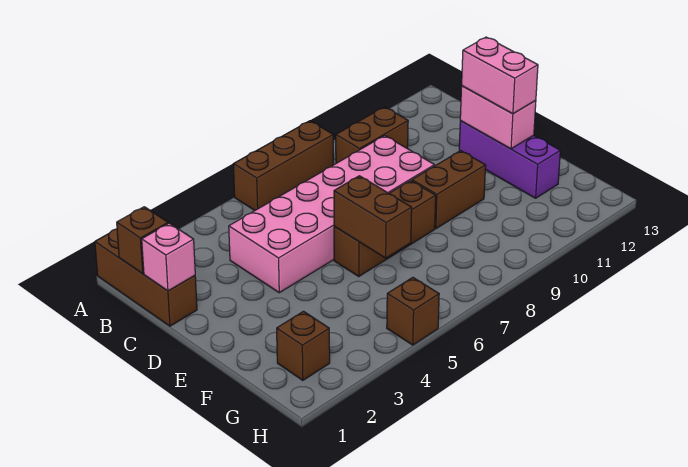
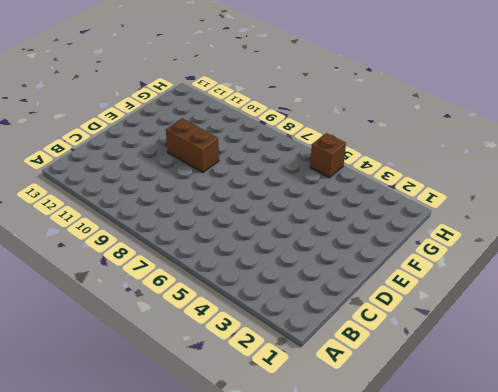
none -> brown brick A1:C1 level 1
none -> brown brick A6:A8 level 1
none -> brown brick B9:B10 level 1

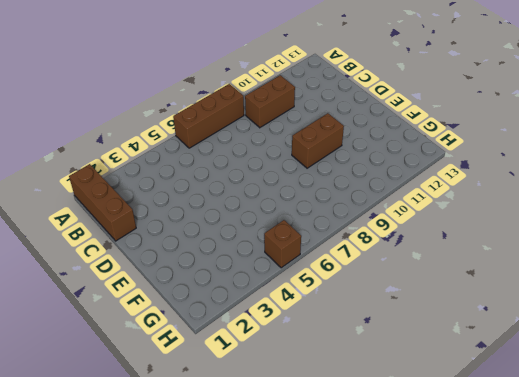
none -> pink brick C4:D9 level 1
none -> purple brick D12:F12 level 1
none -> brown brick E6:E8 level 1

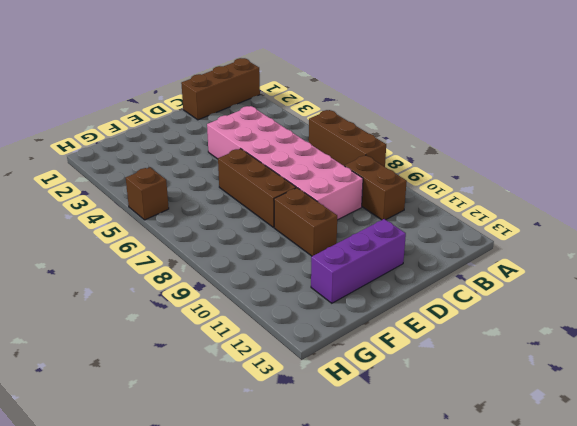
none -> brown brick G2 level 1
none -> brown brick B1 level 2
none -> pink brick C1 level 2

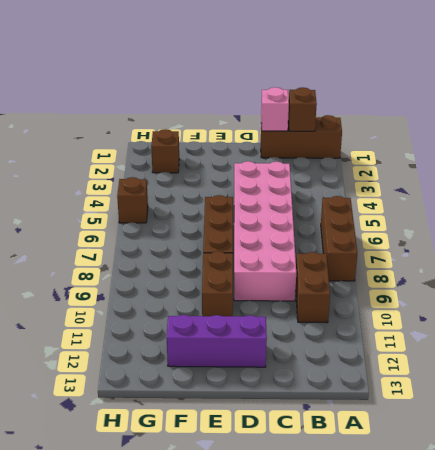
none -> pink brick D12:E12 level 2
none -> brown brick E6:F6 level 2
none -> pink brick D12:E12 level 3

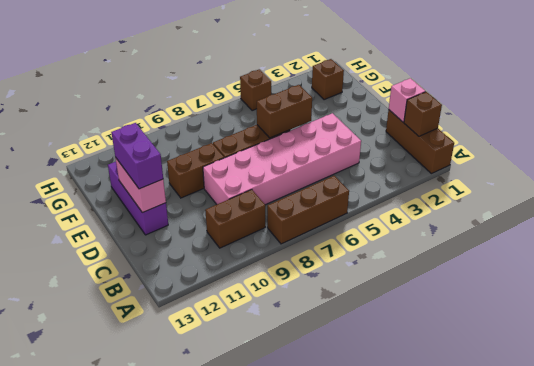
purple brick D12:E12 level 3 -> pink brick D12:E12 level 3
brown brick E5:E6 level 2 -> brown brick E6:F6 level 2

